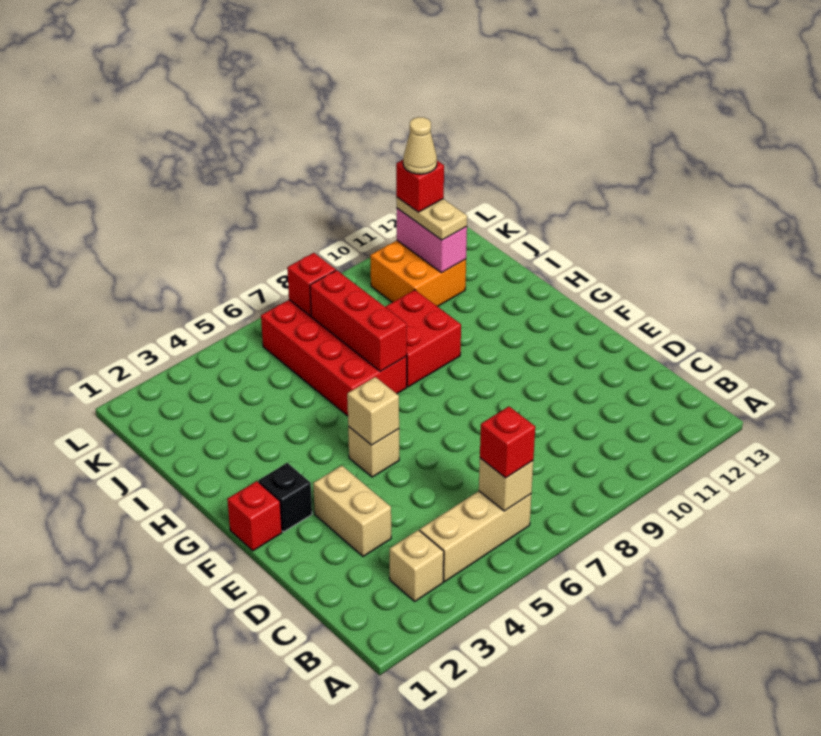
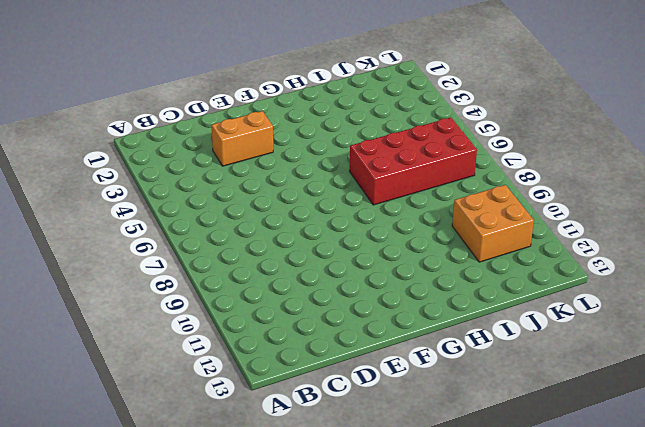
orange brick D3:E3 level 1 -> tan brick D3:E3 level 1
none -> tan brick B3 level 1
none -> tan brick B4:B6 level 1
none -> red brick F1 level 1

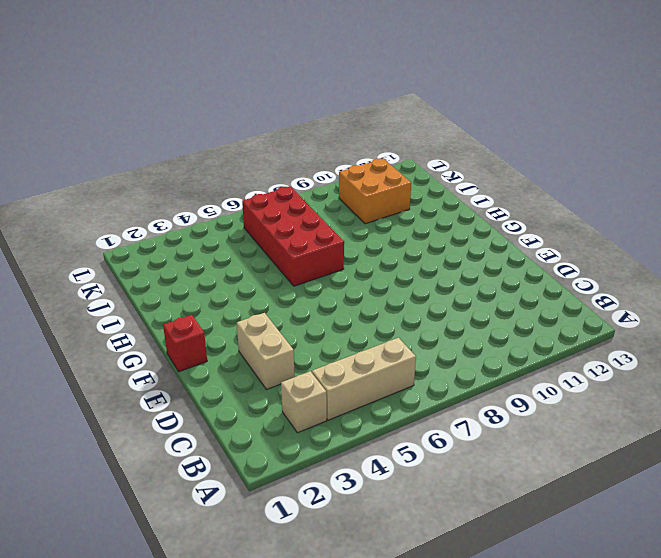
none -> black brick F2 level 1
none -> tan brick F5 level 1
none -> red brick H8:I9 level 1

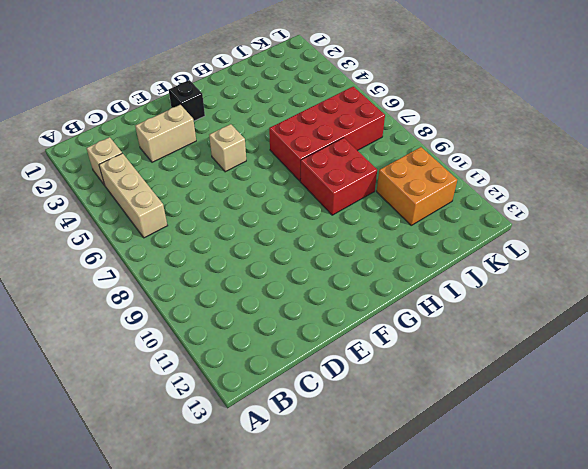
none -> red brick F1 level 1
none -> tan brick B6 level 2
none -> tan brick F5 level 2

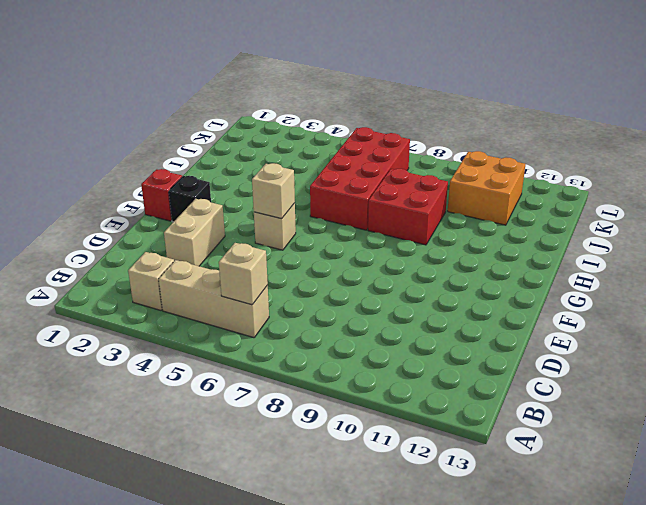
none -> red brick H7:J7 level 2
none -> pink brick J11:K11 level 2
none -> red brick K7 level 2

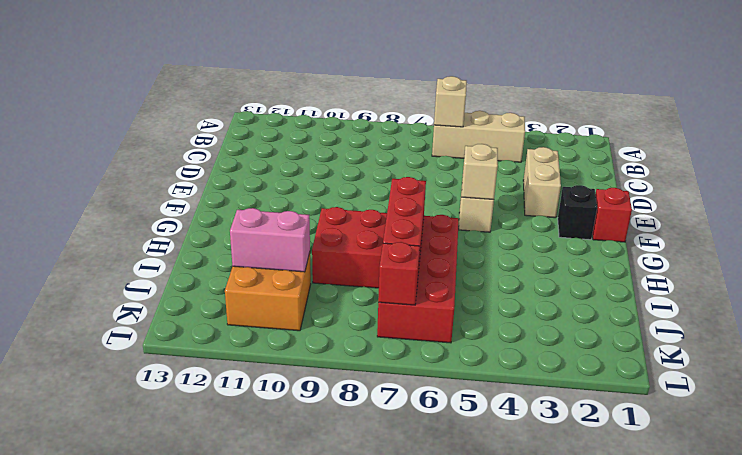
pink brick J10:J11 level 2 -> pink brick J11:K11 level 2
none -> tan brick B3 level 1
none -> red brick B6 level 3
none -> tan plate J11:K11 level 3

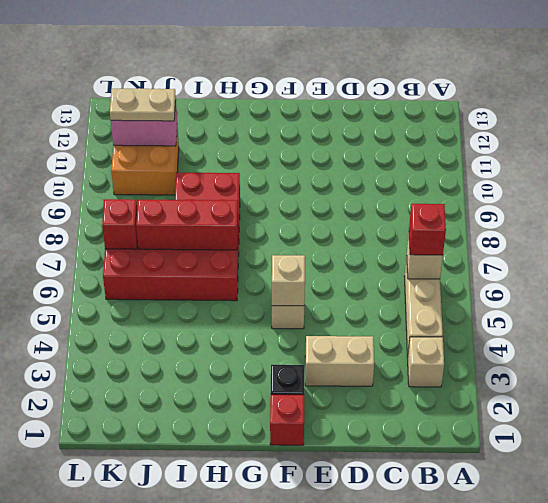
none -> red brick K11 level 4
none -> tan cone K11 level 5

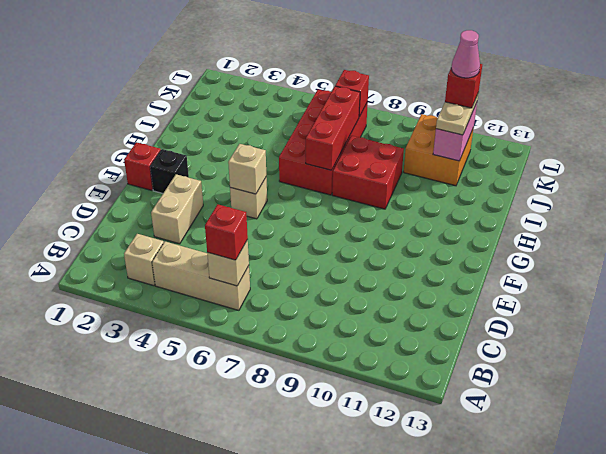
pink cone K11 level 5 -> tan cone K11 level 5

